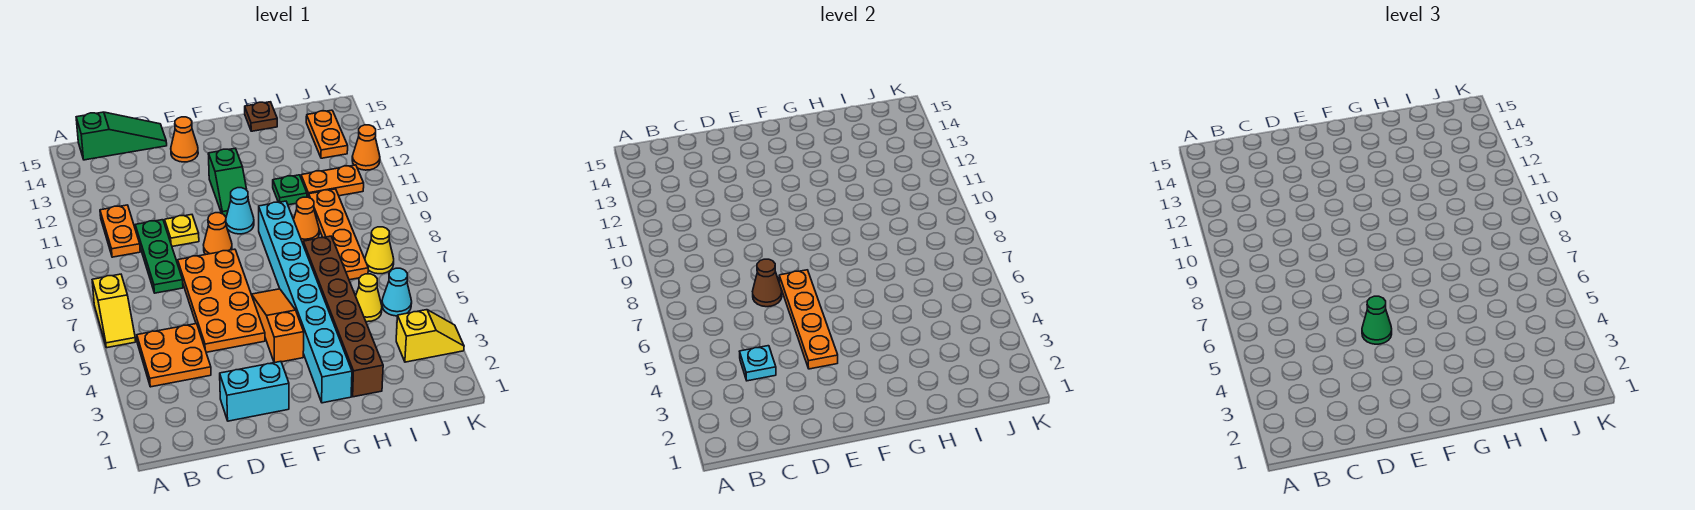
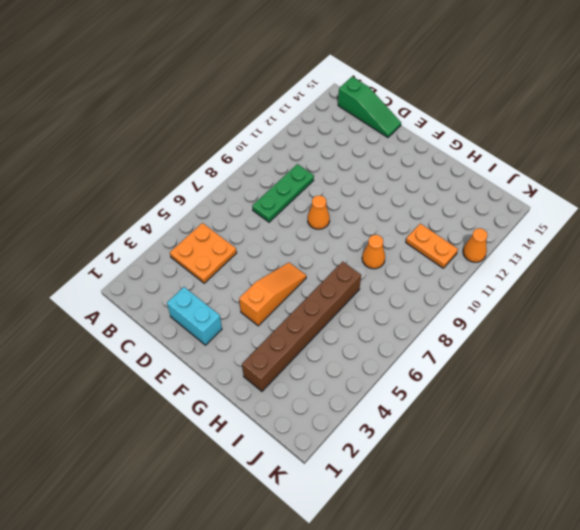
none -> yellow slope A6:A7 level 1 top 7
none -> orange plate B10:B11 level 1
none -> orange plate D5:E8 level 1
none -> yellow plate D10 level 1

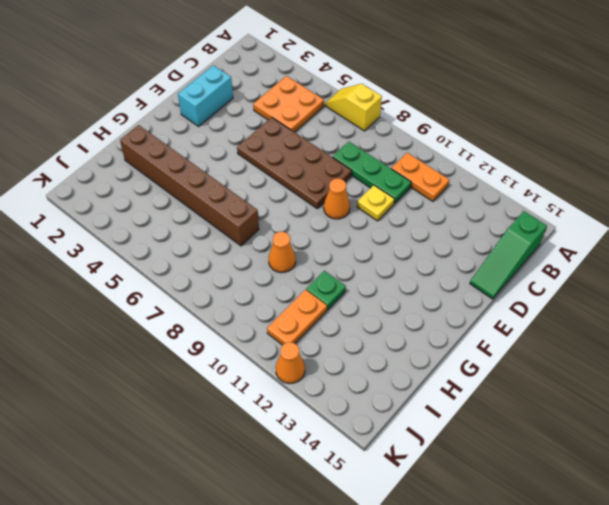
brown plate D5:E8 level 1 -> orange plate D5:E8 level 1
none -> orange cone E14 level 1
none -> orange slope F4:F6 level 1 top 4
none -> cyan cone F10 level 1
none -> green slope F11:F12 level 1 top 12

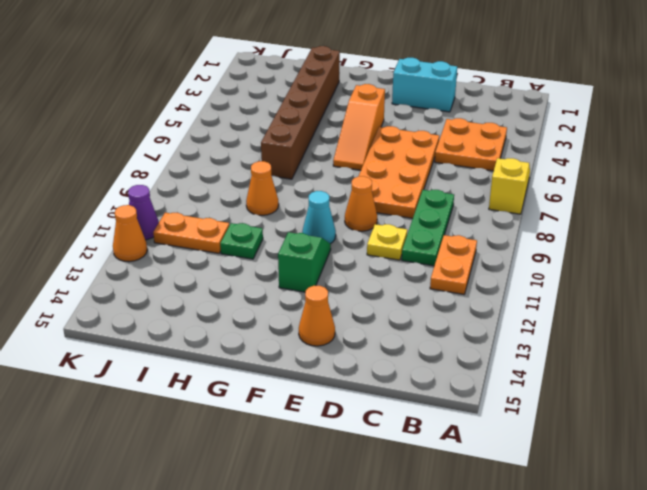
purple cone K11 level 1 -> none
none -> green slope B15:D15 level 1 top B
none -> cyan brick G2:G9 level 1
none -> brown plate H15 level 1
none -> yellow cone I5 level 1

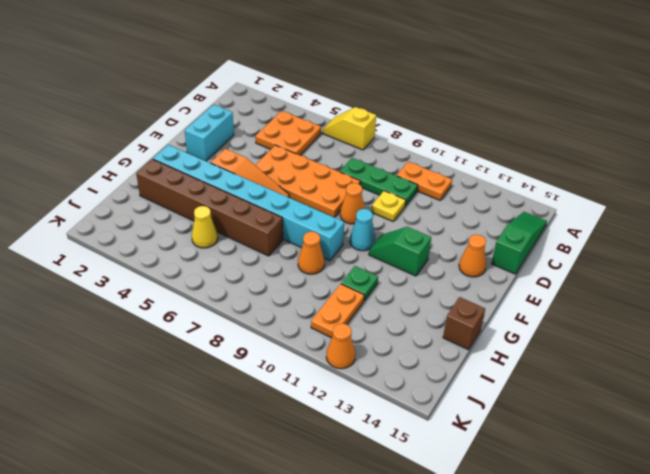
green slope B15:D15 level 1 top D -> green slope B15:D15 level 1 top B
brown brick H15 level 1 -> brown plate H15 level 1
none -> orange plate I7:I10 level 1
none -> yellow slope J3:K3 level 1 top J
none -> cyan cone J5 level 1
none -> yellow cone J7 level 1

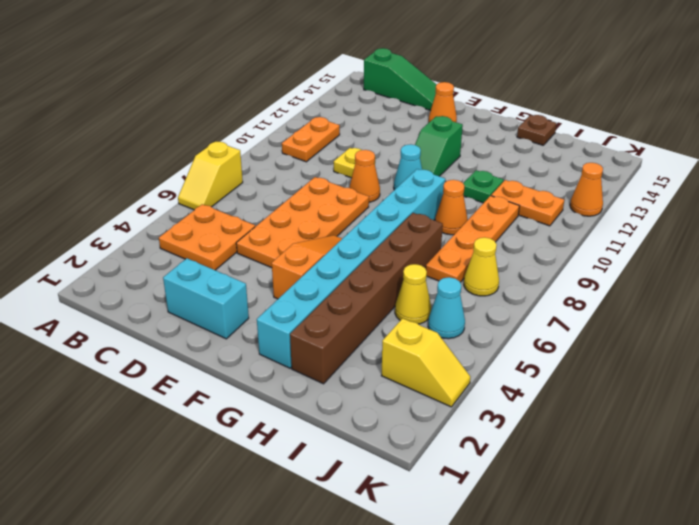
none -> green plate C8:C10 level 1
none -> orange plate J13:J14 level 1
none -> cyan plate C4 level 2
none -> brown cone D7 level 2

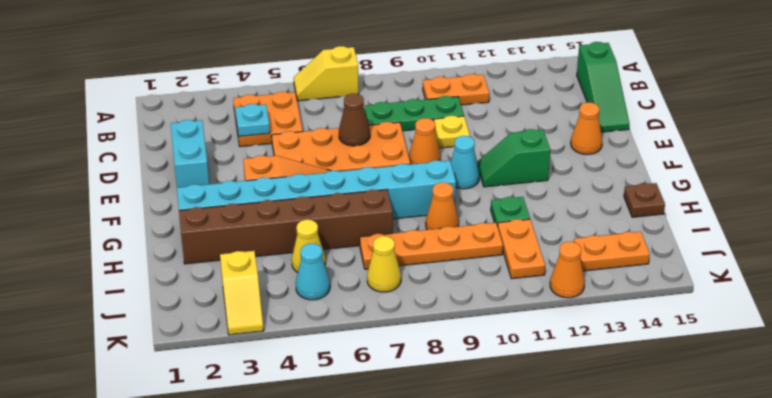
none -> orange plate E4:E7 level 2
none -> green cone E5 level 3

